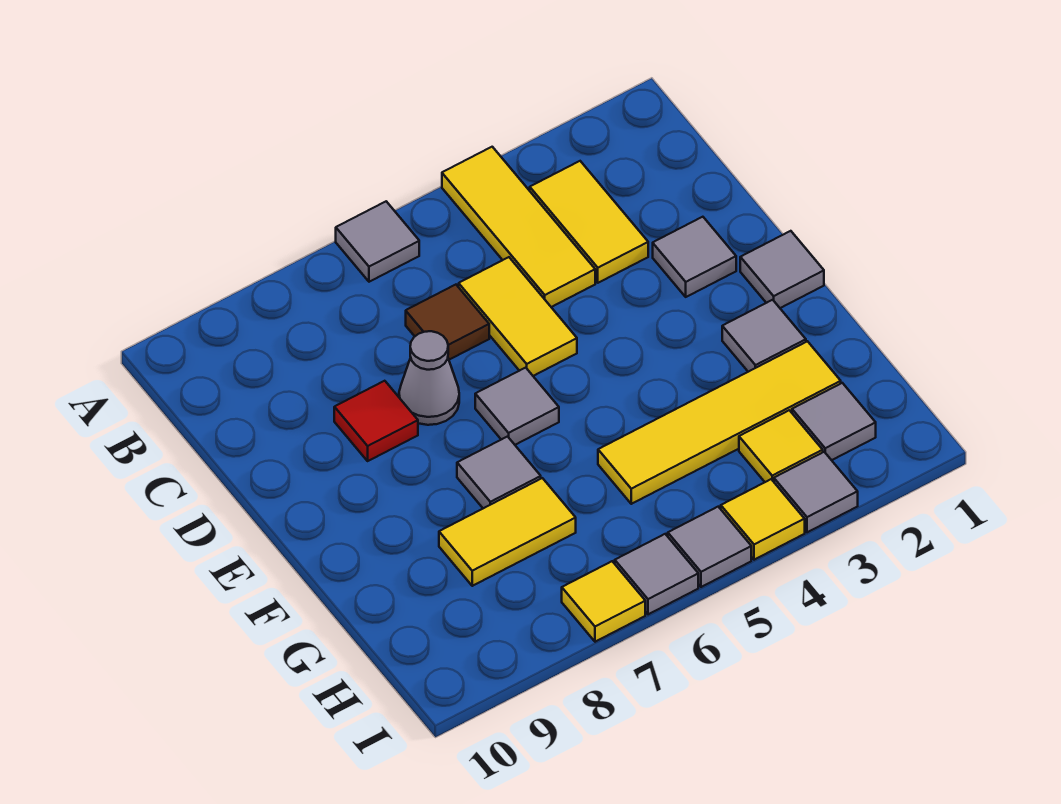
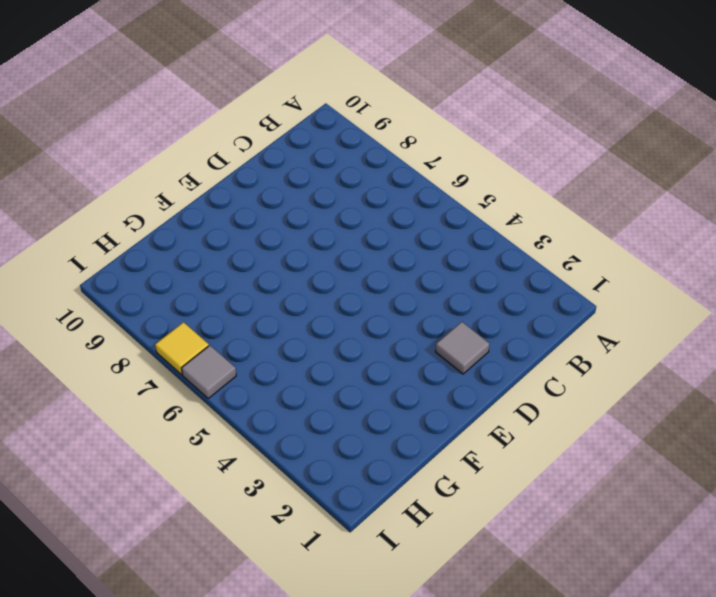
none -> yellow tile A4:C4 level 1
none -> grey tile A6 level 1
none -> yellow tile B3:C3 level 1

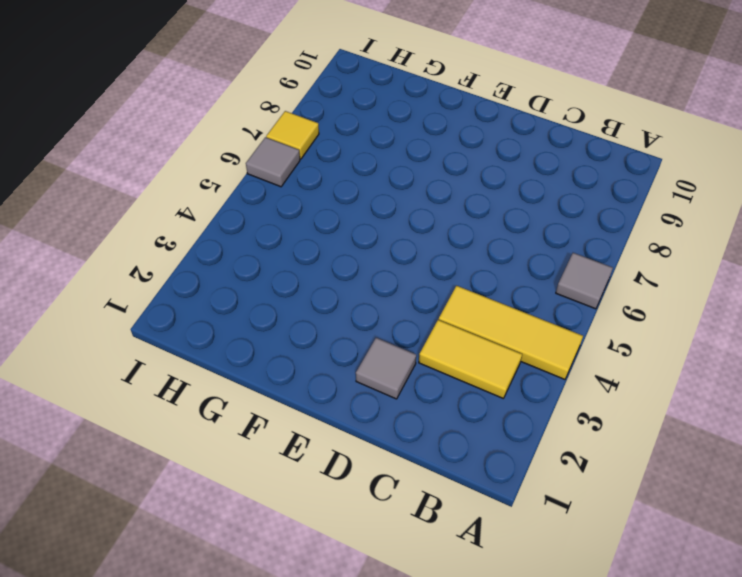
none -> yellow tile C5:D5 level 1
none -> brown tile C6 level 1
none -> grey cone D7 level 1

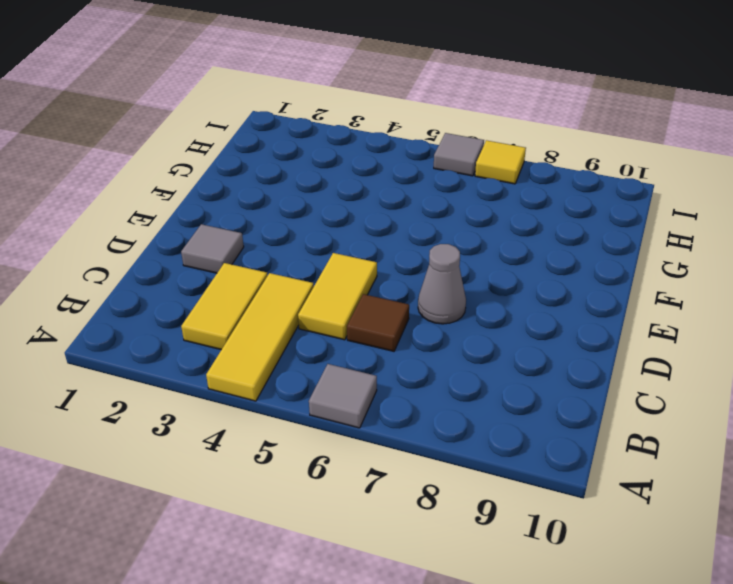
none -> red tile D8 level 1
none -> grey tile E1 level 1
none -> grey tile E6 level 1

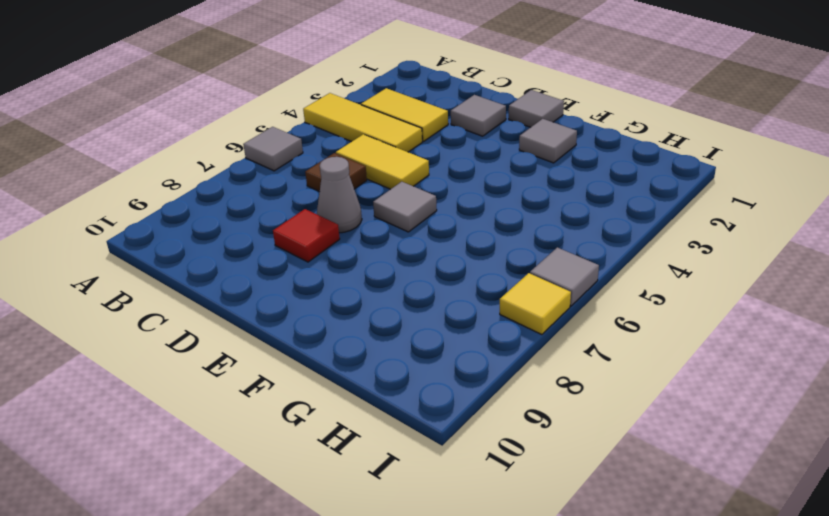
none -> grey tile F7 level 1
none -> yellow tile G2:G5 level 1
none -> yellow tile G7:G8 level 1

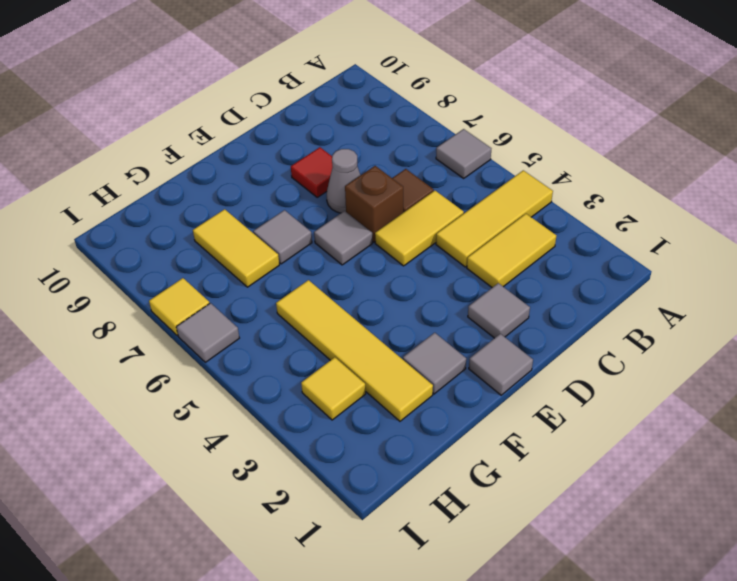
brown brick D6 level 1 -> none
none -> grey tile H2 level 1
none -> grey tile I3 level 1
none -> yellow tile I4 level 1

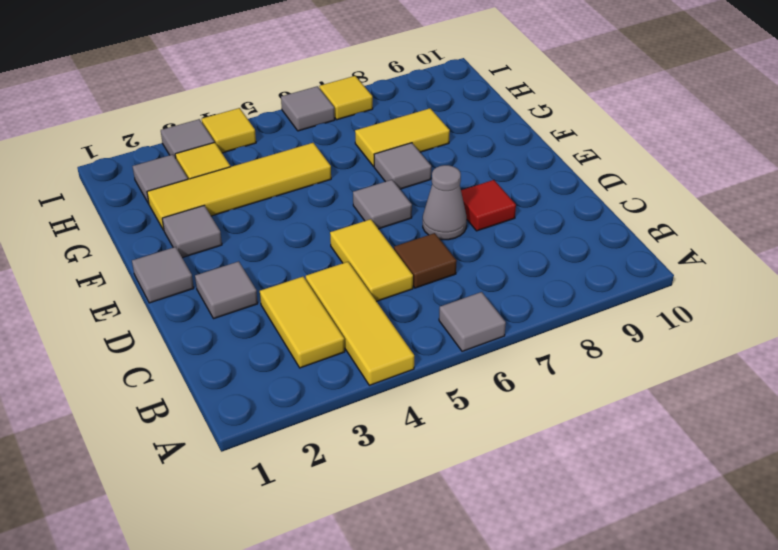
none -> grey tile I5 level 1

